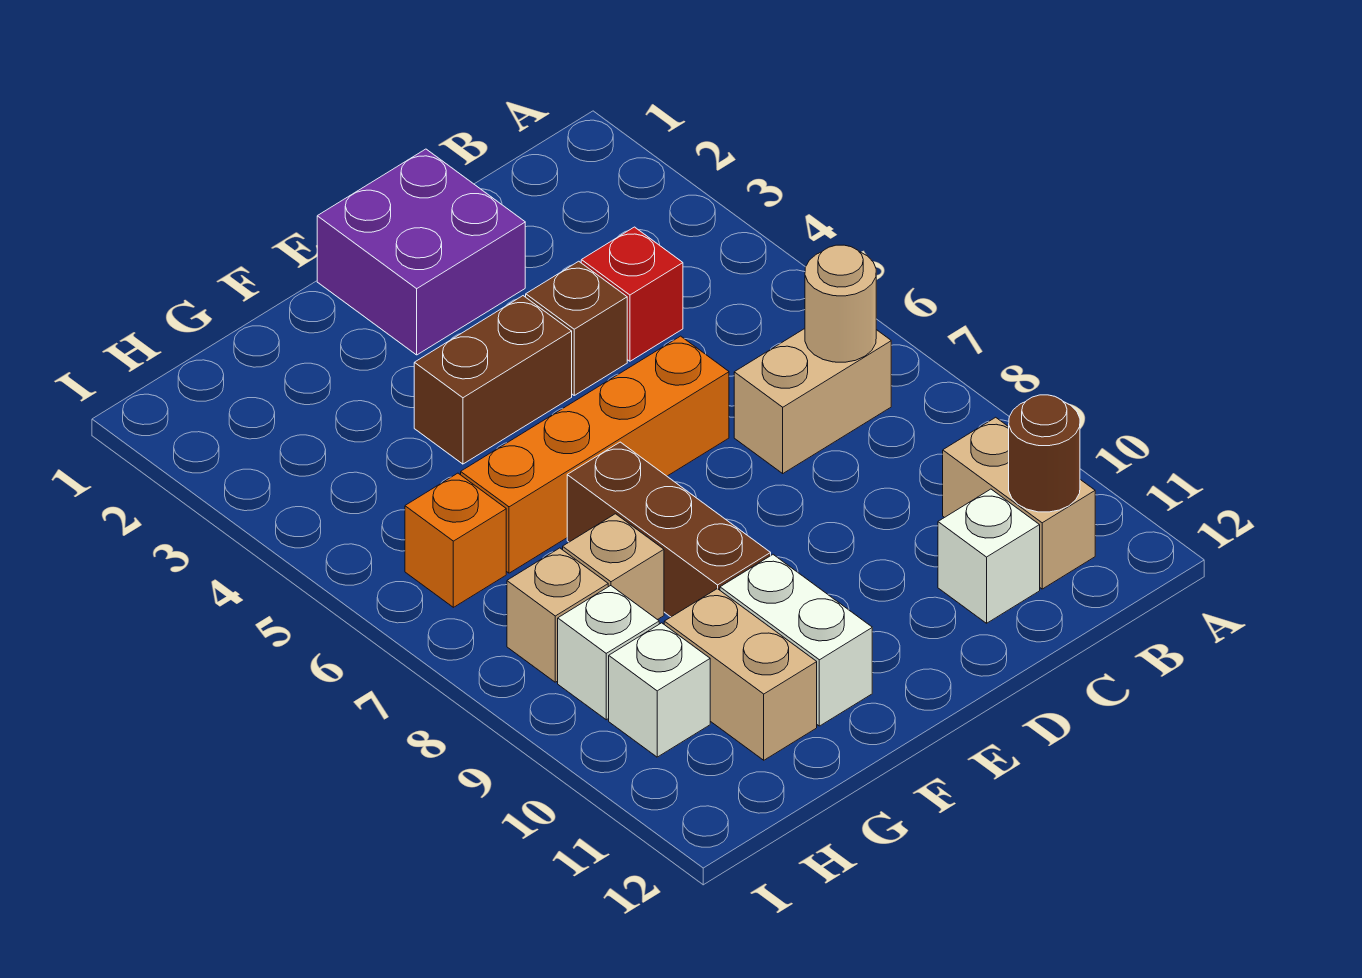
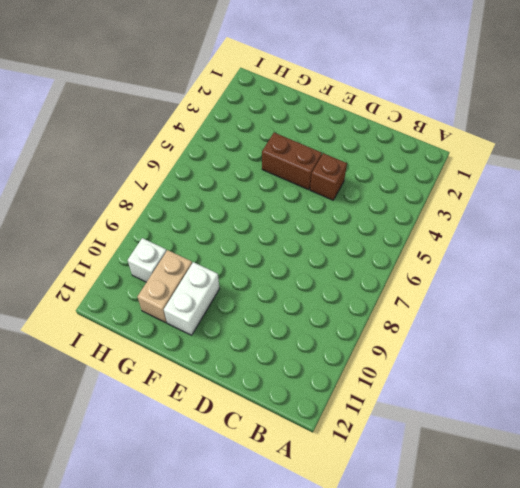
none -> tan brick B7:C7 level 1
none -> tan brick B10:B11 level 1
none -> red brick C4 level 1

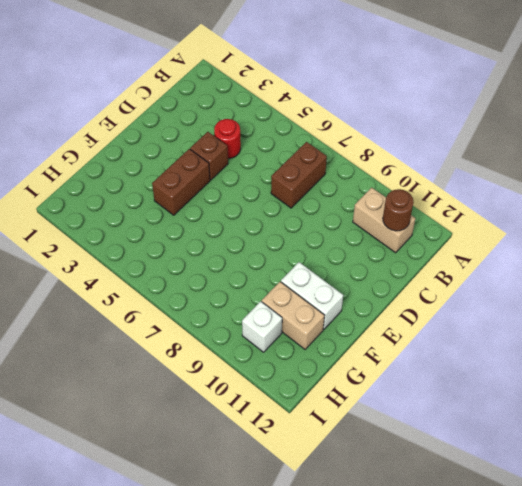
brown brick B7:C7 level 1 -> tan brick B7:C7 level 1
red round brick C4 level 1 -> red brick C4 level 1
none -> white brick C11 level 1
none -> purple brick D1:E2 level 1
none -> orange brick D6:G6 level 1

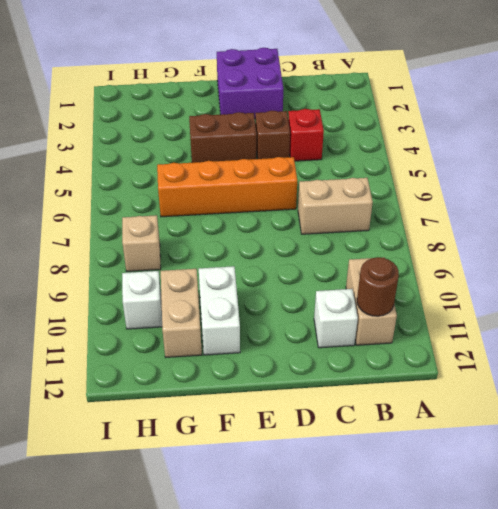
none -> brown brick F7:F9 level 1
none -> tan brick G8 level 1
none -> orange brick H6 level 1

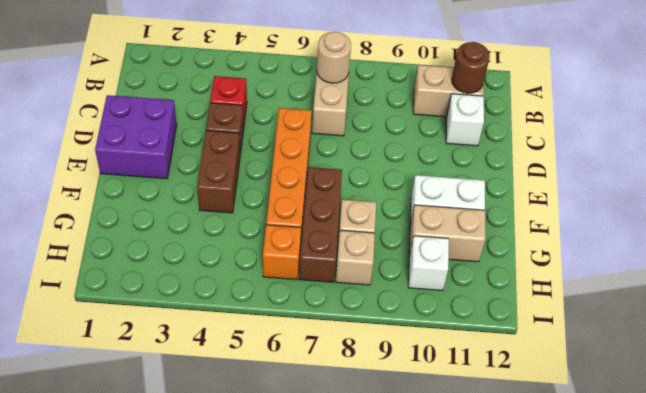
brown brick F7:H7 level 1 -> brown brick F7:F9 level 1
none -> white brick H9 level 1

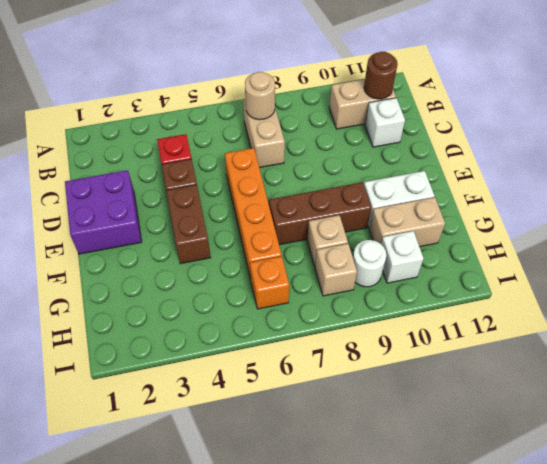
white round brick H9 level 1 -> white brick H9 level 1

